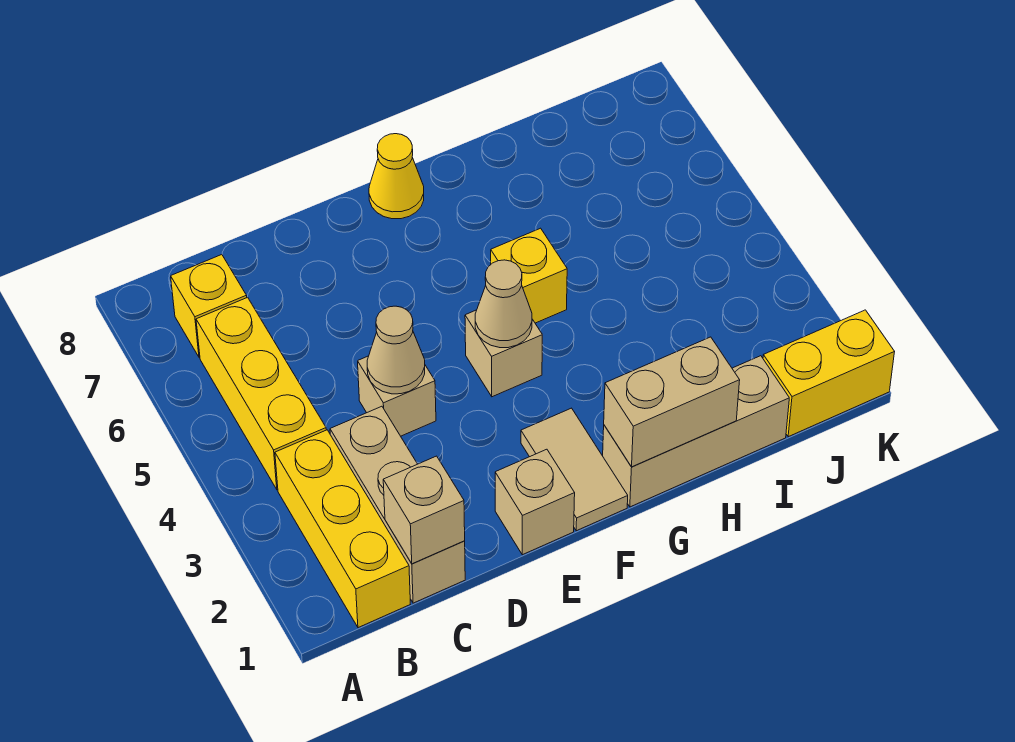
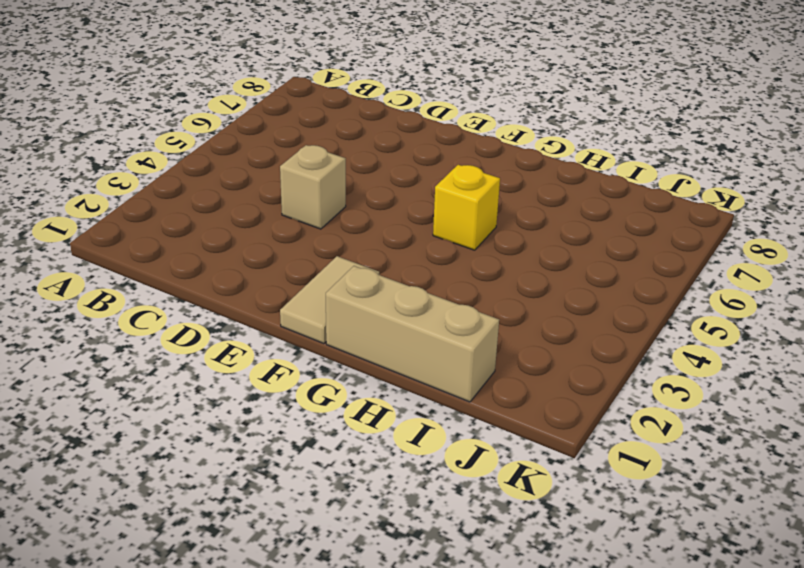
none -> yellow brick B1:B3 level 1
none -> yellow brick B4:B6 level 1
none -> yellow brick B7 level 1

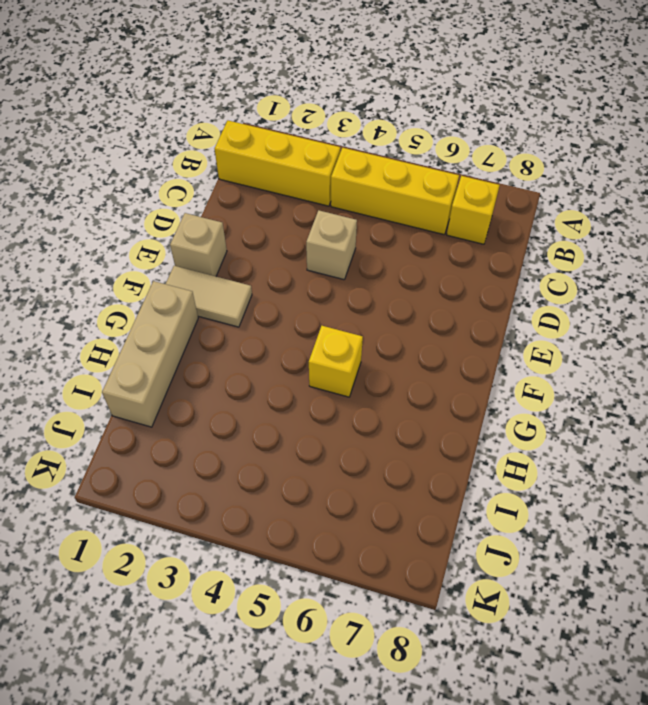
none -> tan brick C1:C3 level 1
none -> tan brick F4 level 1
none -> yellow cone F8 level 1

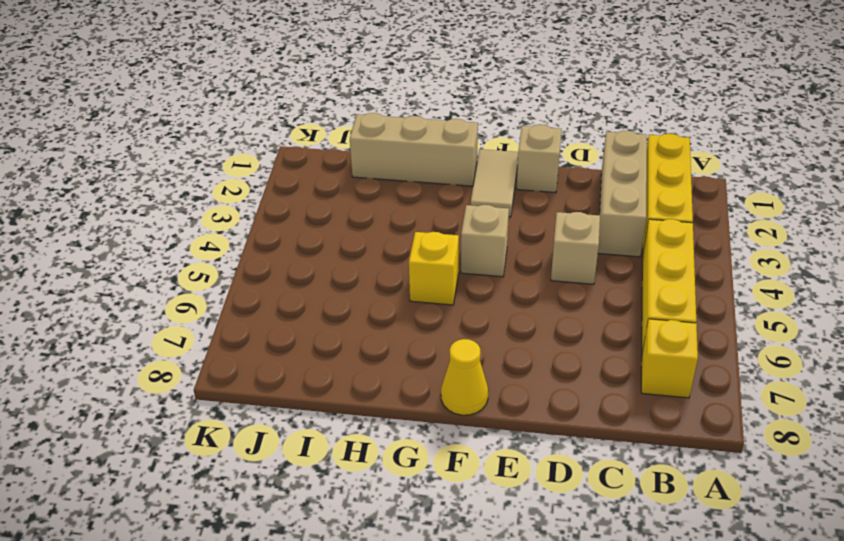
none -> yellow brick J1:K1 level 1
none -> tan brick C1 level 2
none -> tan cone D4 level 2

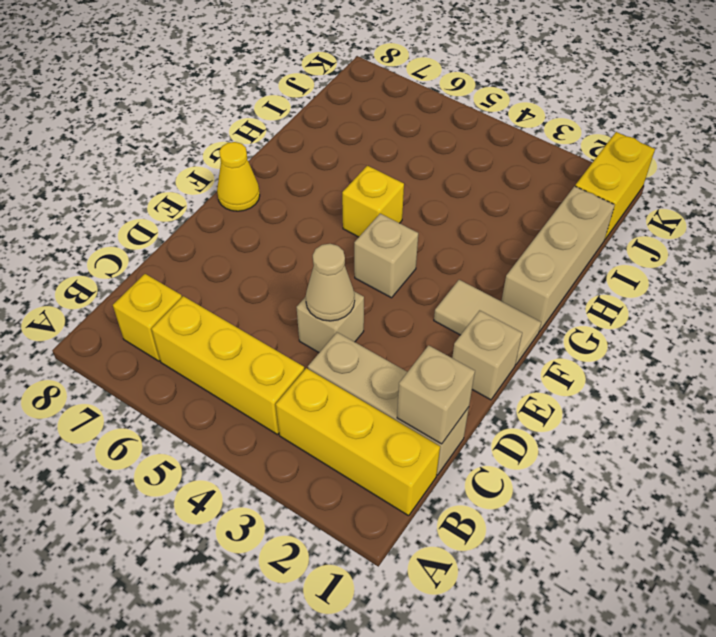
none -> tan cone F4 level 2
none -> tan brick G1:H1 level 2

